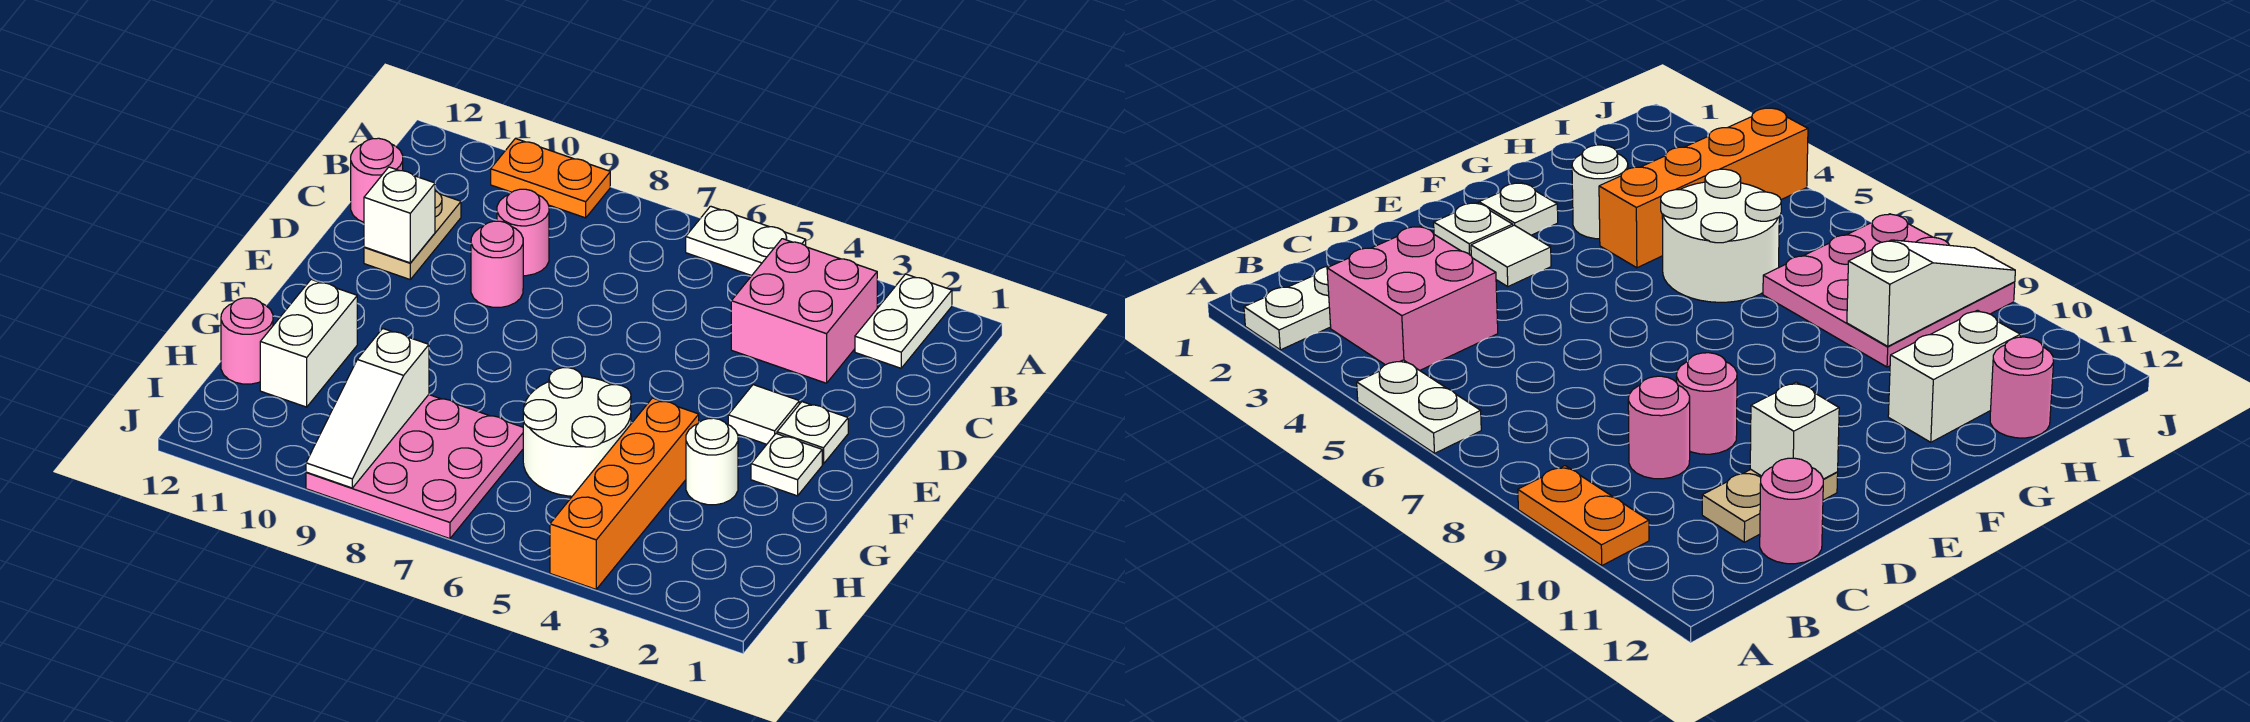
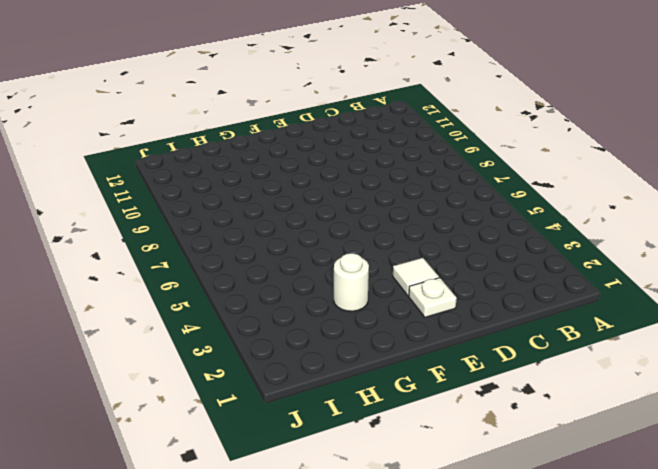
none -> white plate A2:B2 level 1
none -> white plate A5:A6 level 1
none -> orange plate A9:A10 level 1

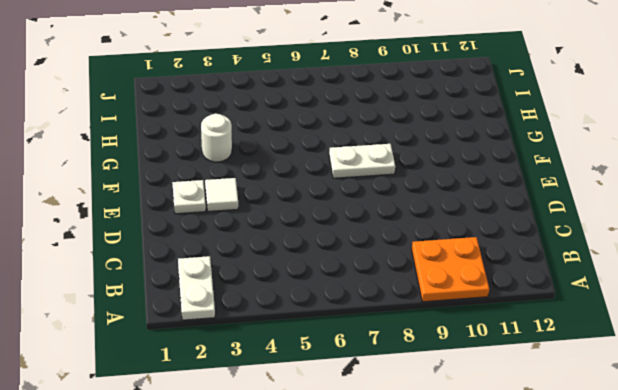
orange plate A9:B10 level 1 -> orange plate A9:A10 level 1
white plate F7:F8 level 1 -> white plate A5:A6 level 1
none -> pink brick B3:C4 level 1
none -> pink round brick C9 level 1
none -> tan plate C11:D11 level 1

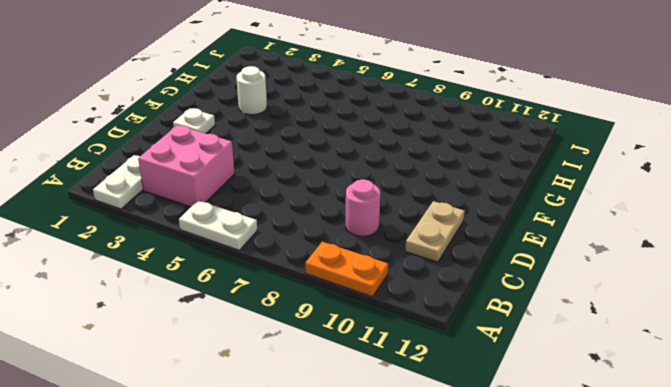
none -> pink round brick C12 level 1
none -> pink round brick D9 level 1
none -> white tile E3 level 1

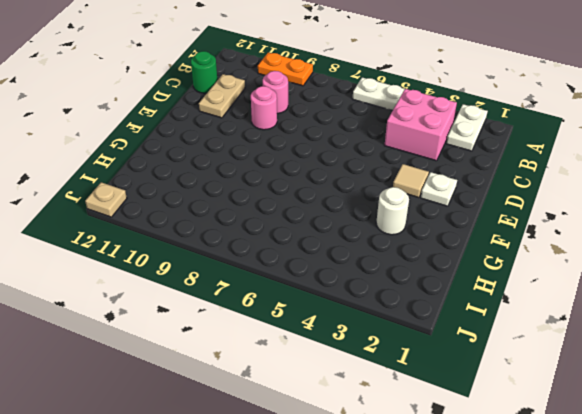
green round brick C12 level 1 -> pink round brick C12 level 1
tan tile E3 level 1 -> white tile E3 level 1
tan plate J12 level 1 -> none
none -> white plate F2 level 1
none -> orange brick G4:J4 level 1
none -> white round brick G5:H6 level 1

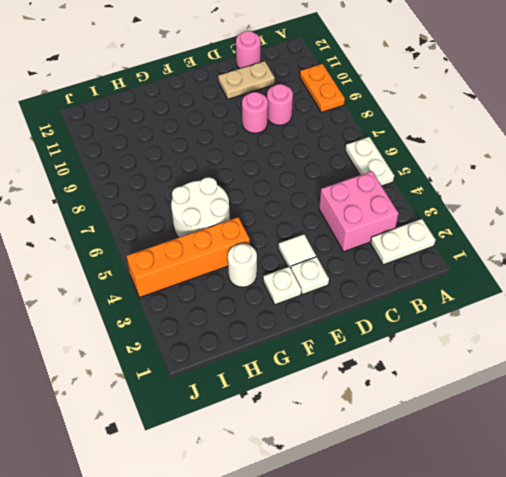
none -> white brick G11:H11 level 1
none -> pink plate H7:J9 level 1
none -> pink round brick H12 level 1

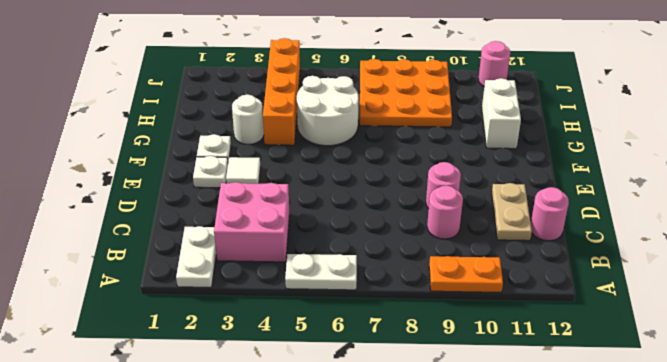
orange plate H7:J9 level 1 -> pink plate H7:J9 level 1
pink round brick J11 level 1 -> pink round brick H12 level 1
none -> white brick D11 level 2
none -> white slope H9:J9 level 2 top H

